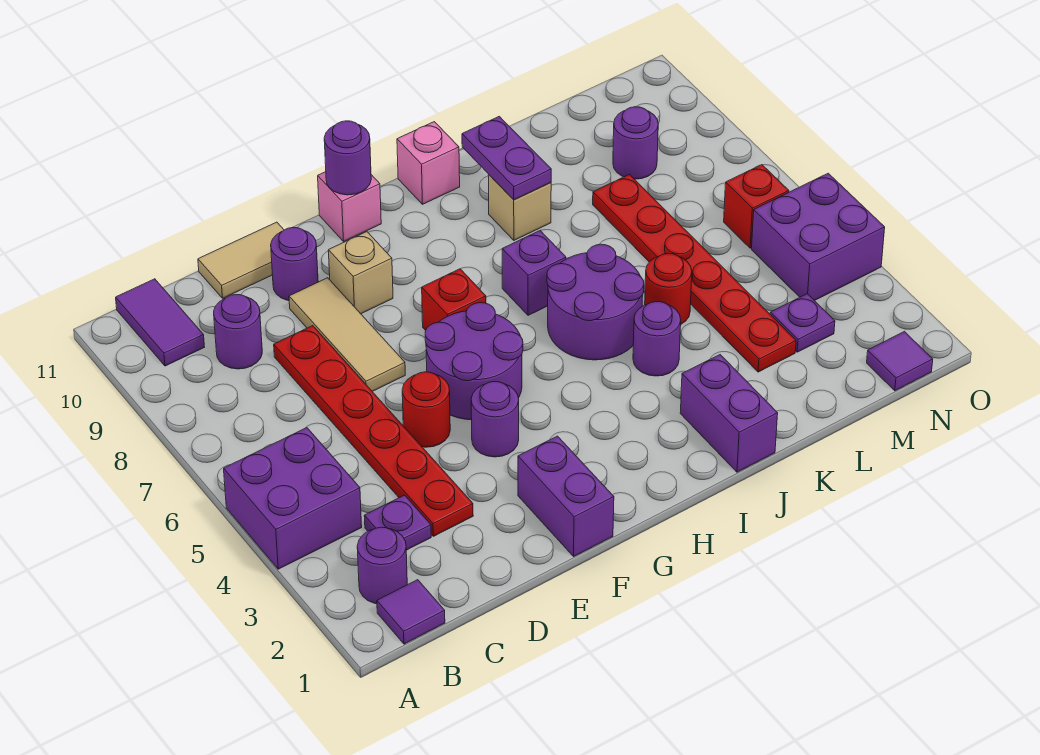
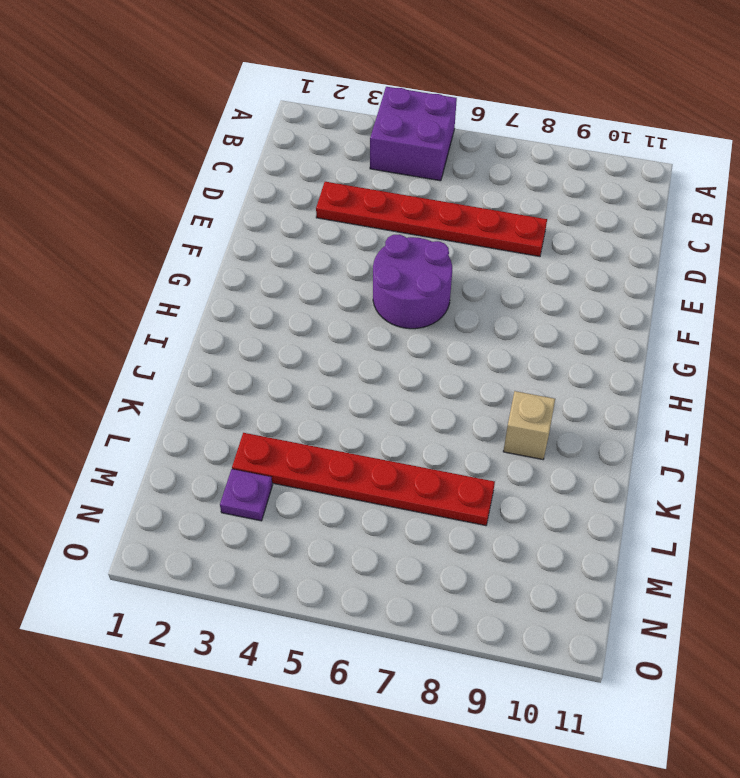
none -> purple tile B1 level 1
none -> purple round brick B2 level 1
none -> purple tile B10:B11 level 1
none -> purple plate C3 level 1

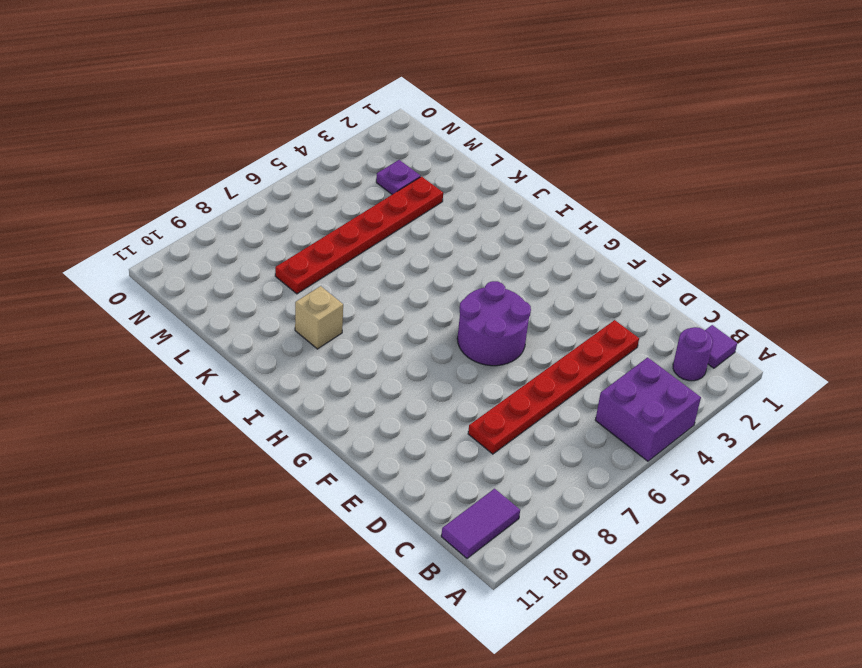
none -> purple plate C3 level 1
none -> purple round brick C9 level 1
none -> tan tile D11:E11 level 1
none -> red round brick E5 level 1

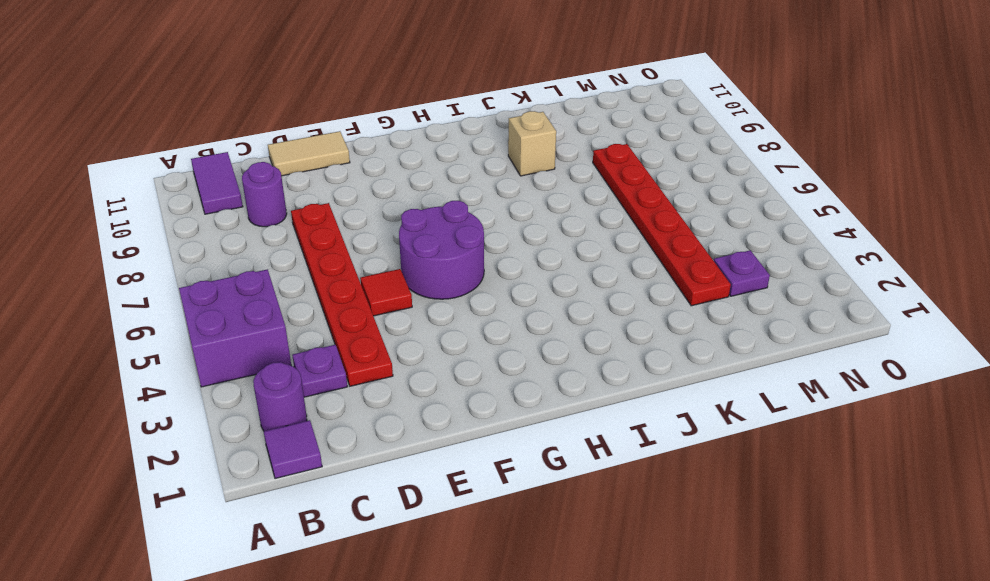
red tile E5 level 1 -> red round brick E5 level 1
none -> tan tile E7:E9 level 1
none -> purple round brick E10 level 1
none -> purple brick F1:F2 level 1
none -> purple round brick F4 level 1

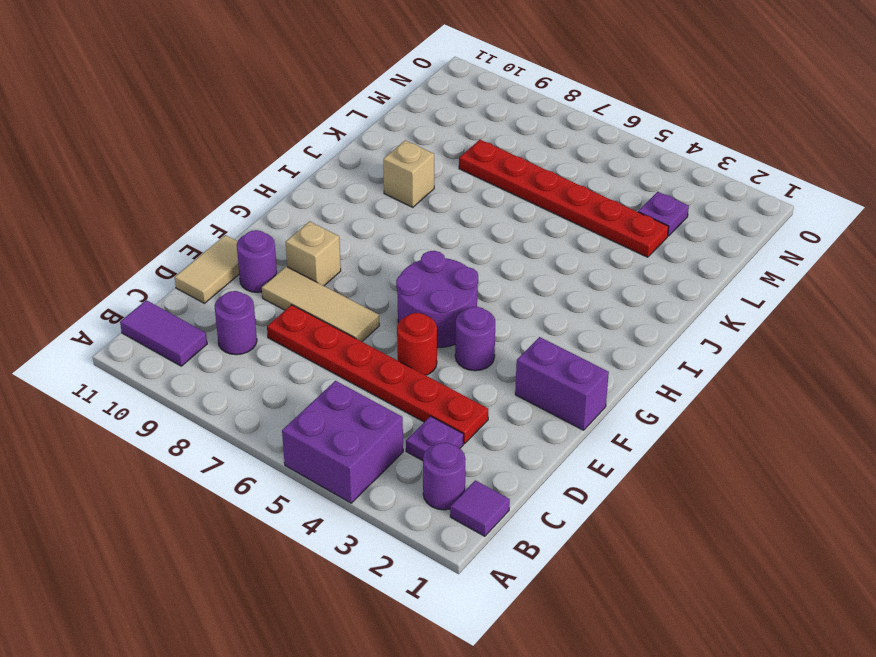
none -> red brick G7 level 1
none -> pink brick G11 level 1
none -> purple round brick I5:J6 level 1
none -> purple brick I7 level 1

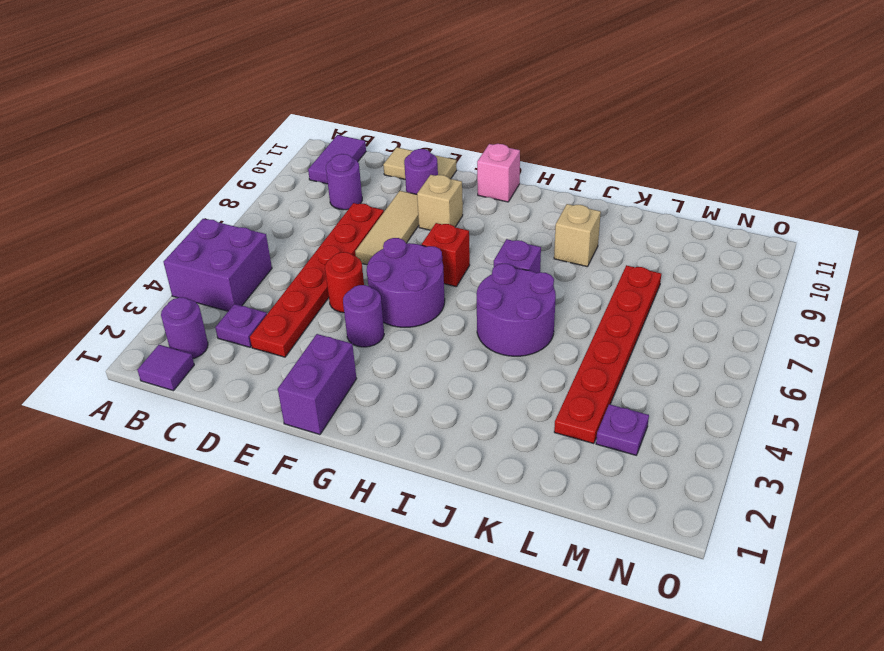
none -> pink brick I11 level 1
none -> purple brick J1:J2 level 1
none -> purple round brick J4 level 1
none -> red round brick K5 level 1

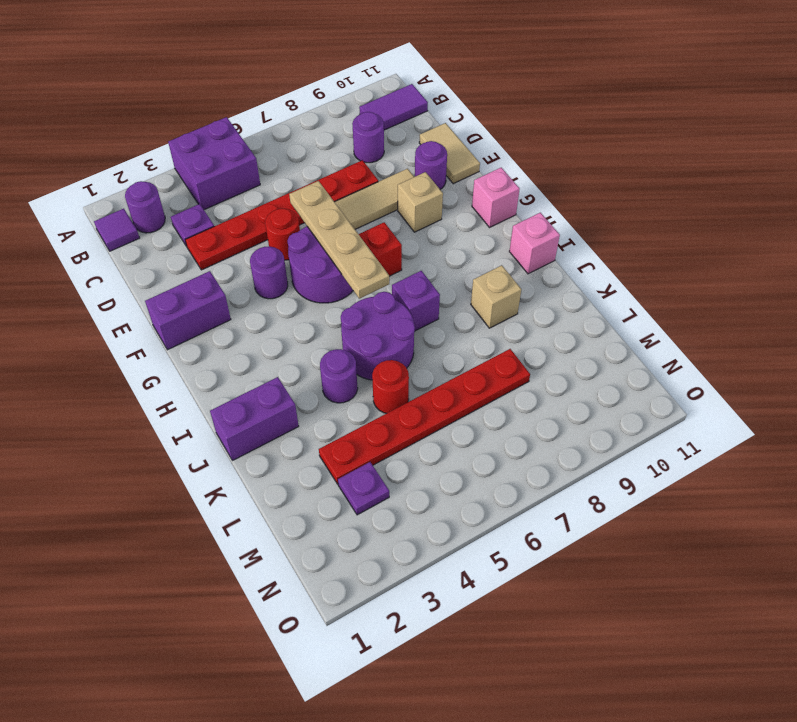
tan plate E6:H6 level 2 -> none
none -> purple round brick M9 level 1
none -> purple tile N1 level 1
none -> purple brick N4:O5 level 1
none -> red brick N6 level 1

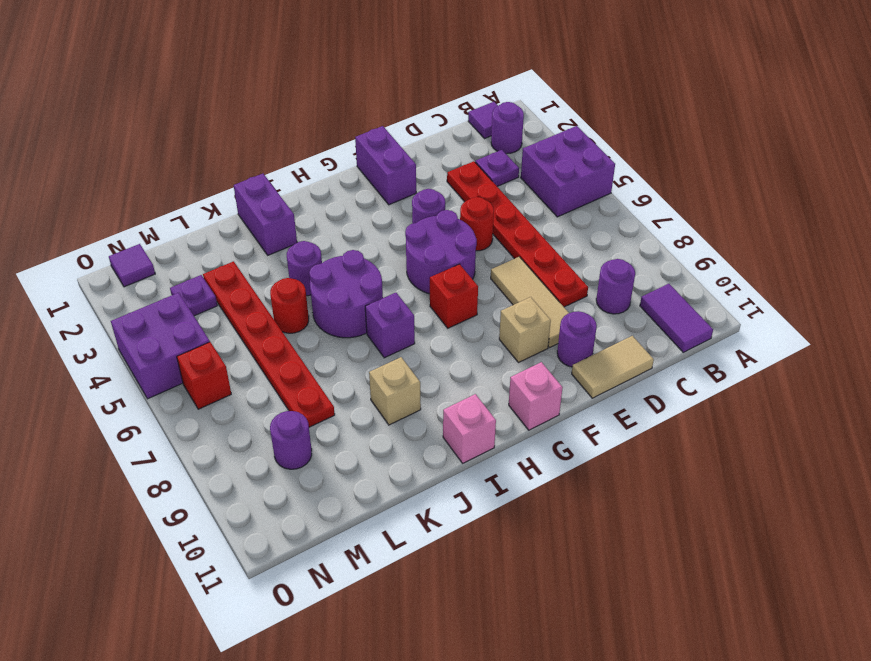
none -> purple round brick G11 level 2
none -> purple plate J9:J10 level 2

